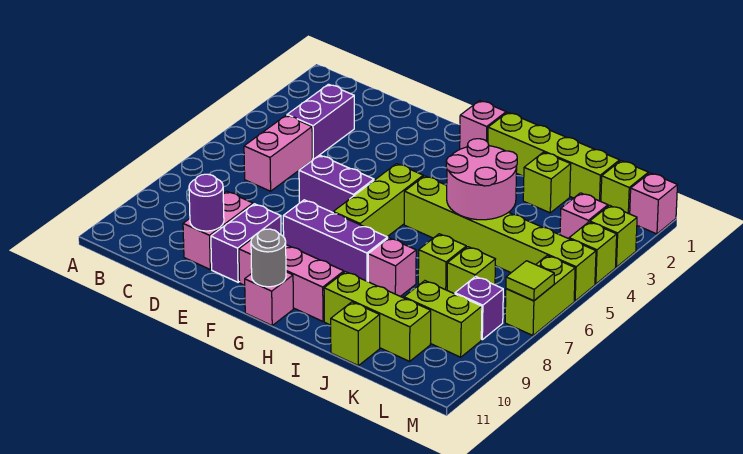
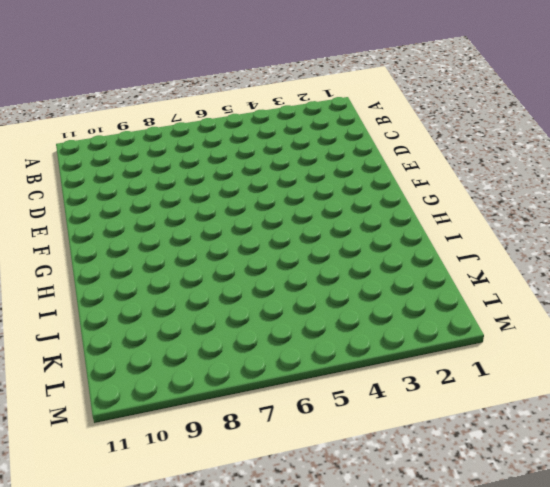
none -> purple brick C3:C4 level 1
none -> pink brick C5:C6 level 1
none -> pink brick D9:D10 level 1
none -> purple brick E6:F6 level 1

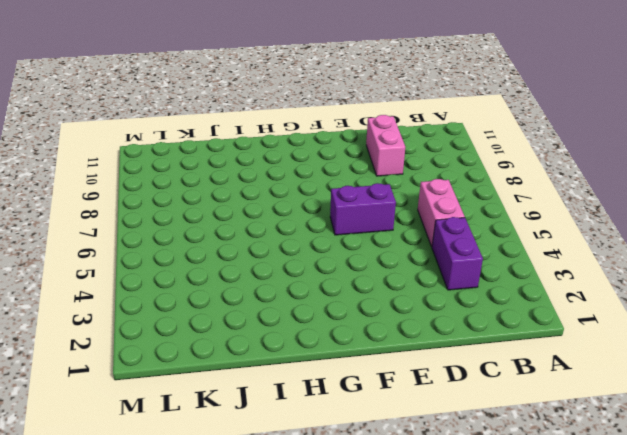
none -> purple brick E9:E10 level 1
none -> purple brick F8:H8 level 1
none -> pink brick F10:H10 level 1
none -> pink brick G1 level 1

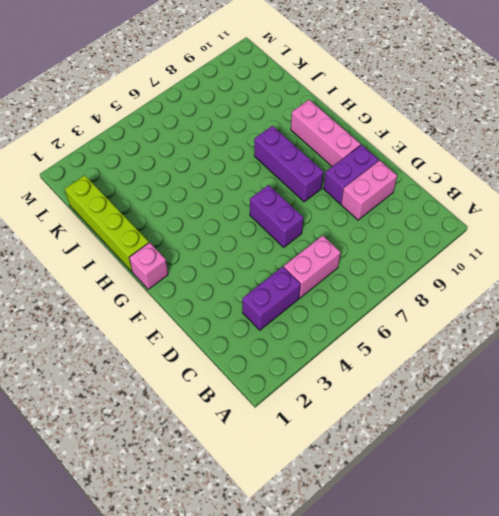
none -> lime brick G5:G7 level 1
none -> pink brick G11 level 1
none -> lime brick H5:M5 level 1
none -> pink brick I8 level 1

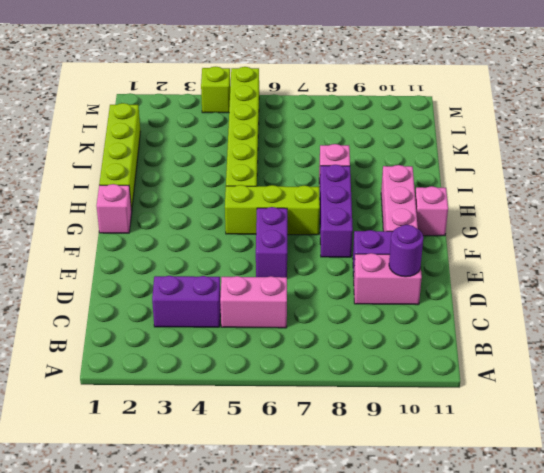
none -> lime brick I10:K10 level 1
none -> lime brick J2 level 1
none -> lime brick J7 level 1
none -> lime brick J11 level 1

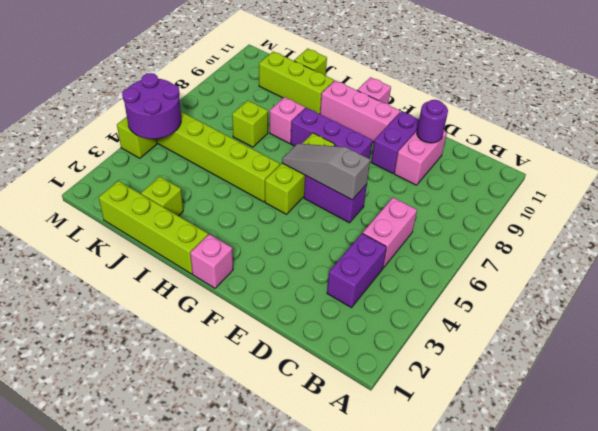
grey slope E6:G6 level 2 top E -> none
purple round brick L4:M5 level 2 -> none
none -> lime brick K7 level 1
none -> lime brick K9:L9 level 1
none -> lime brick L1 level 1
none -> pink brick L3 level 1

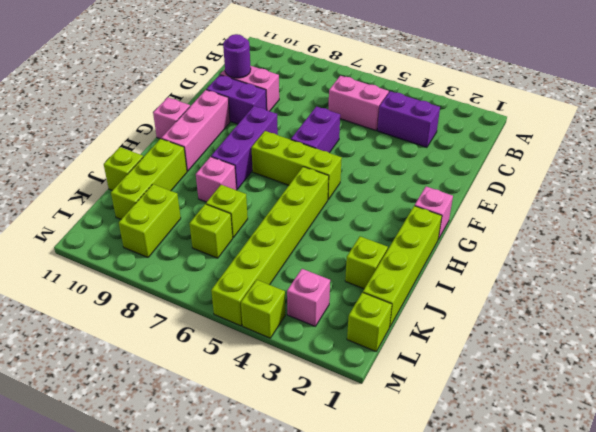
none -> purple brick L8 level 1
none -> pink brick M1 level 1
none -> lime brick M3 level 1
none -> lime brick M6:M7 level 1

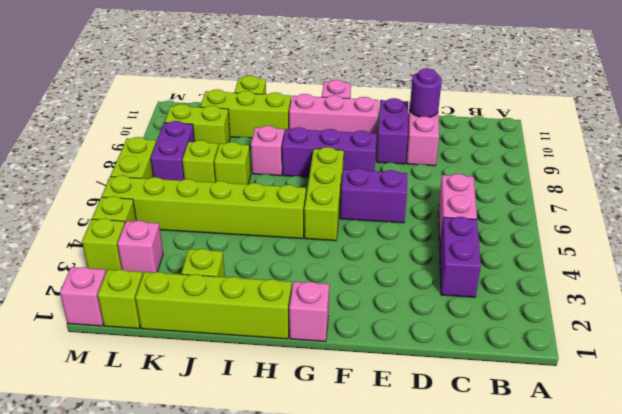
purple brick L7:L8 level 1 -> purple brick L8 level 1
none -> grey round brick G11 level 2
none -> pink round brick I4:J5 level 2
none -> lime tile M7 level 2

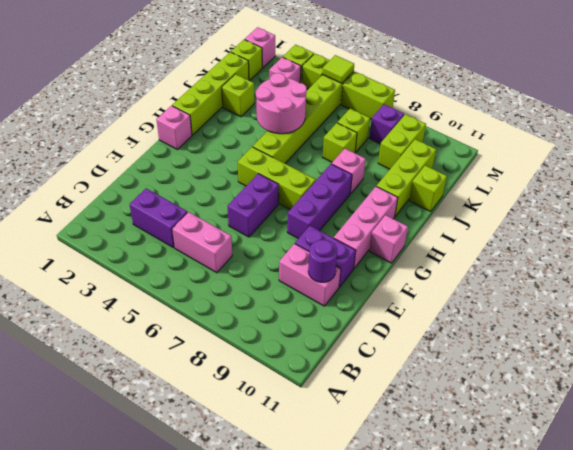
lime tile M5 level 2 -> lime tile M7 level 2
none -> grey round brick G11 level 2

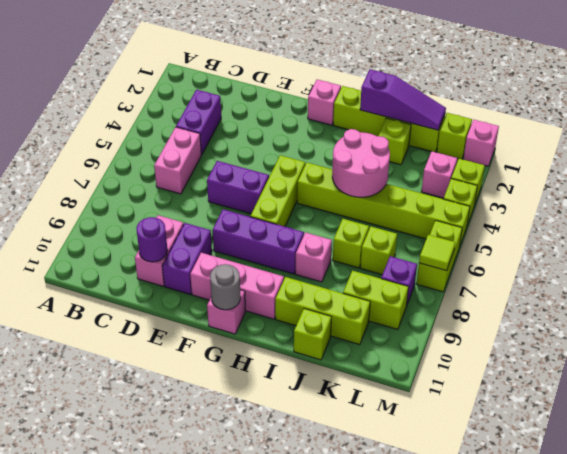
purple slope I1:K1 level 2 top I -> none

